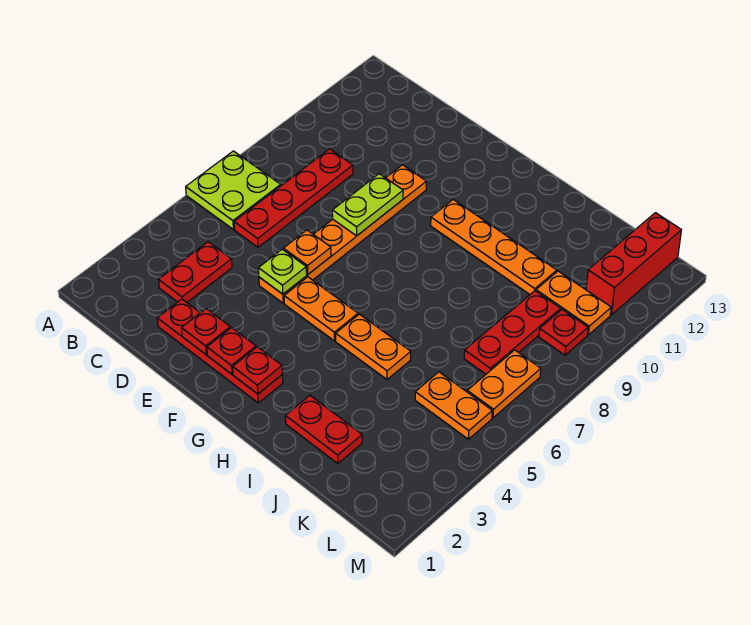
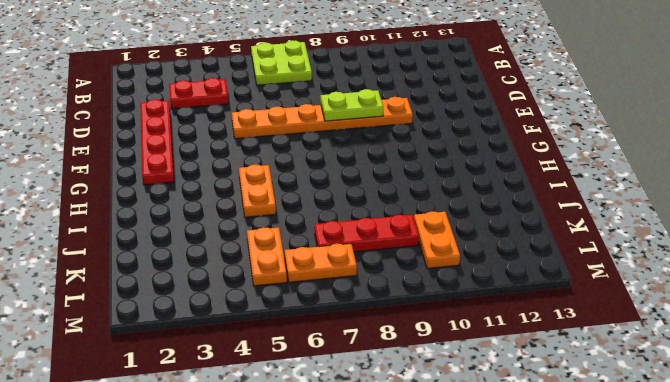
none -> red plate C6:C9 level 1
none -> orange plate F5:G5 level 1
none -> orange plate G10:J10 level 1

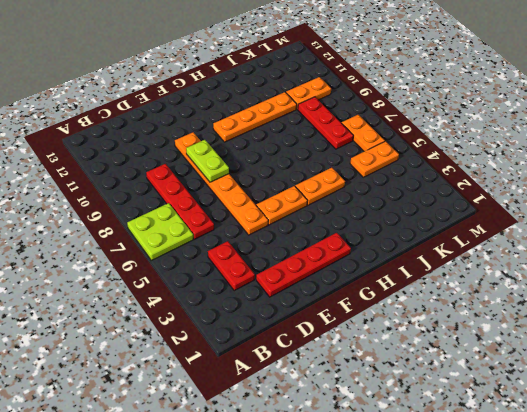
none -> red plate I2:J2 level 1
none -> red plate L9 level 1
none -> red brick L11:L13 level 1

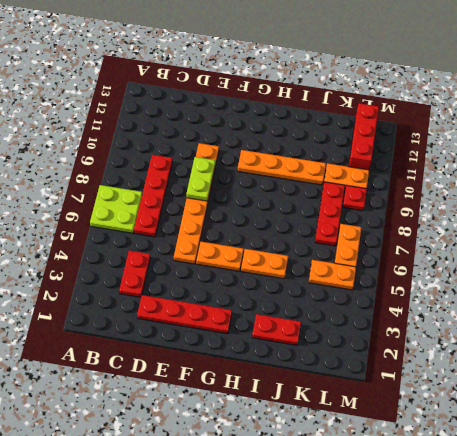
none -> red plate E2 level 2
none -> lime plate E5 level 2
none -> orange plate E6 level 2

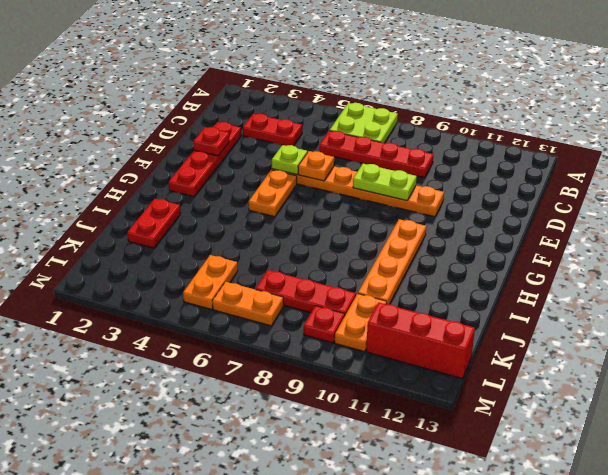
none -> orange plate H5:I5 level 1
none -> red plate F2 level 2
none -> red plate G2 level 2

